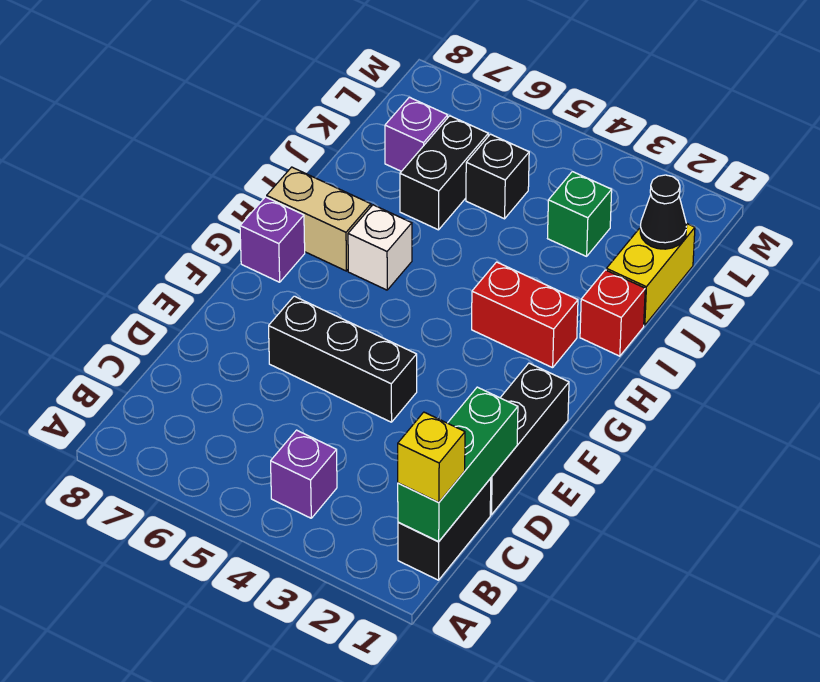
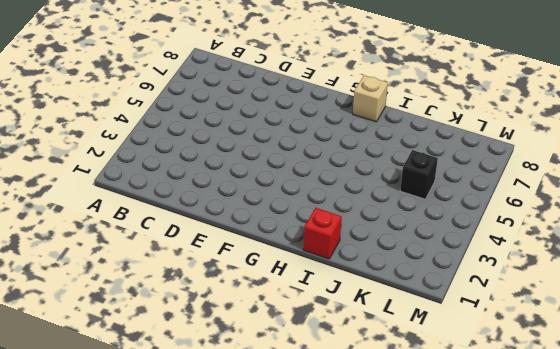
tan brick H8 level 1 -> tan brick H7:H8 level 1
none -> black brick B1:C1 level 1
none -> purple brick B4 level 1
none -> black brick D1:F1 level 1

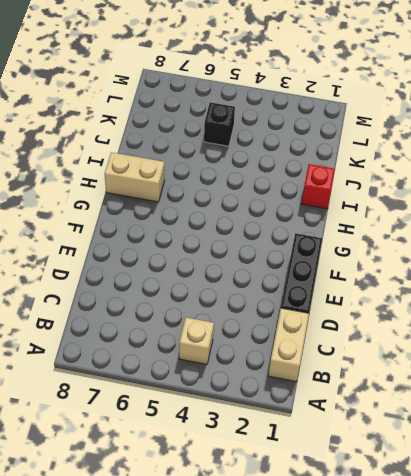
tan brick B1:C1 level 1 -> black brick B1:C1 level 1
tan brick B4 level 1 -> purple brick B4 level 1
none -> black brick E4:E6 level 1
none -> purple brick G8 level 1
none -> red brick H2:H3 level 1

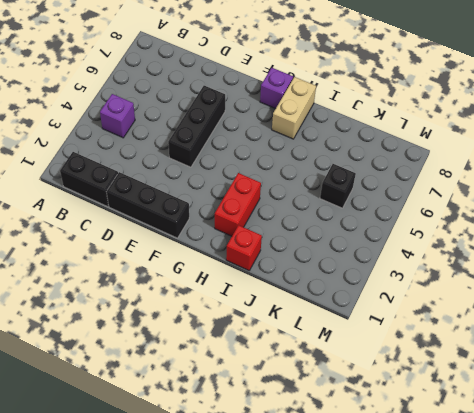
none -> white brick H6 level 1
none -> yellow brick J1:K1 level 1
none -> black brick J6:K6 level 1

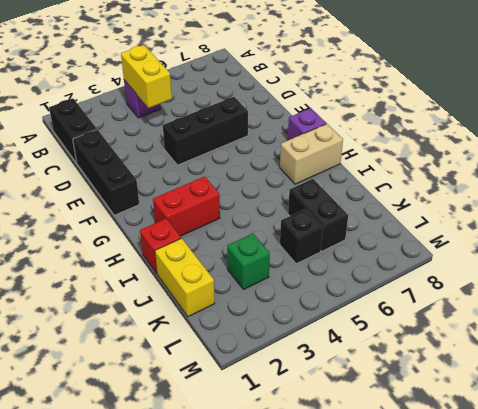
yellow brick B4:C4 level 2 -> none
none -> white brick H6 level 1
none -> purple brick K7 level 1
none -> green brick B1:D1 level 2

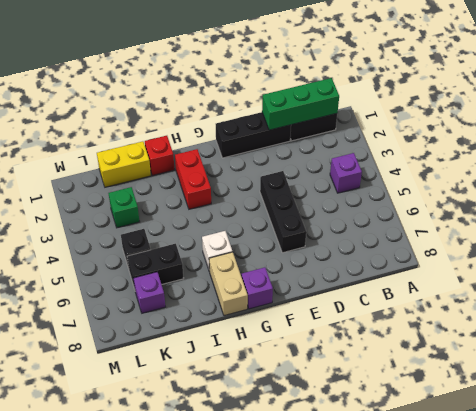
none -> black cone K1 level 2
none -> yellow brick B1 level 3

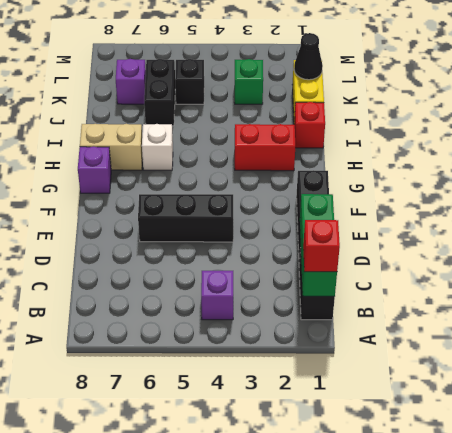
red brick B1 level 3 -> yellow brick B1 level 3

